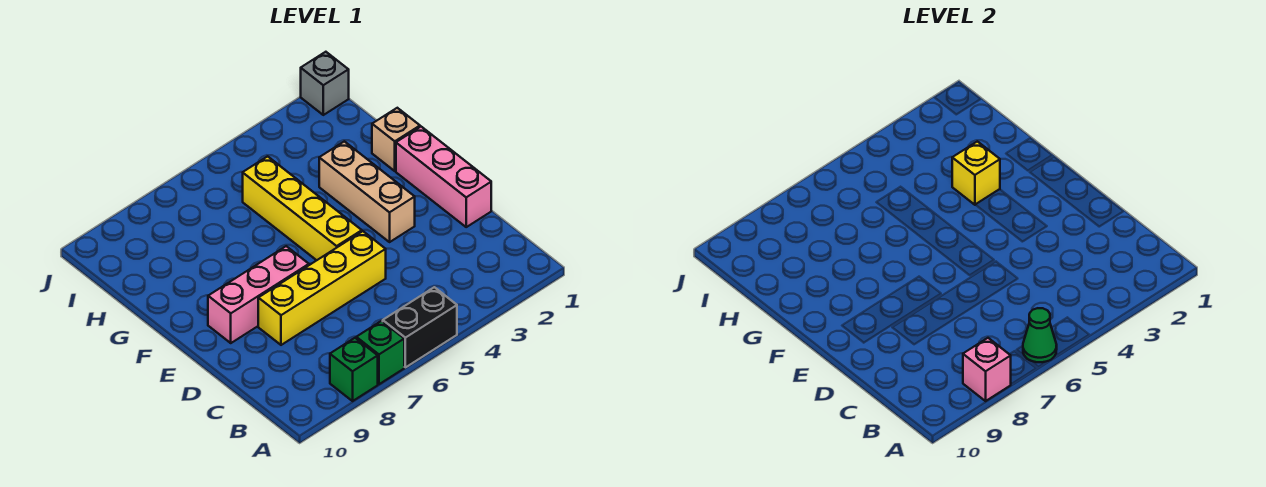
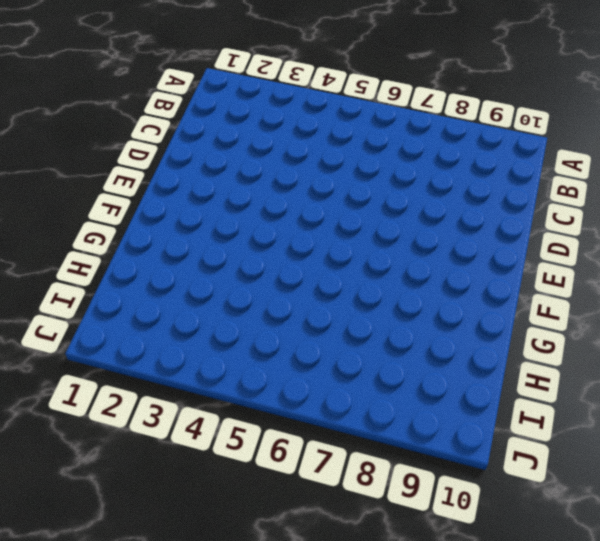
none -> black brick A5:A6 level 1
none -> green brick A7 level 1
none -> green brick A8 level 1

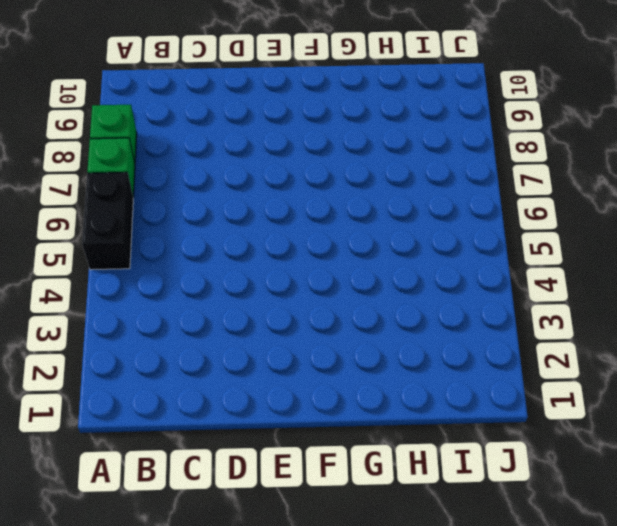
none -> pink brick D1:F1 level 1
none -> yellow brick D5:D8 level 1
none -> tan brick E3:G3 level 1

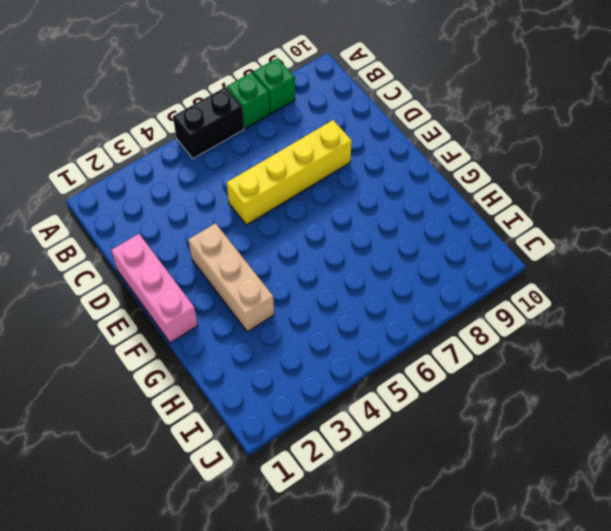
none -> yellow brick E5:H5 level 1
none -> pink brick E7:E9 level 1
none -> tan brick G1 level 1

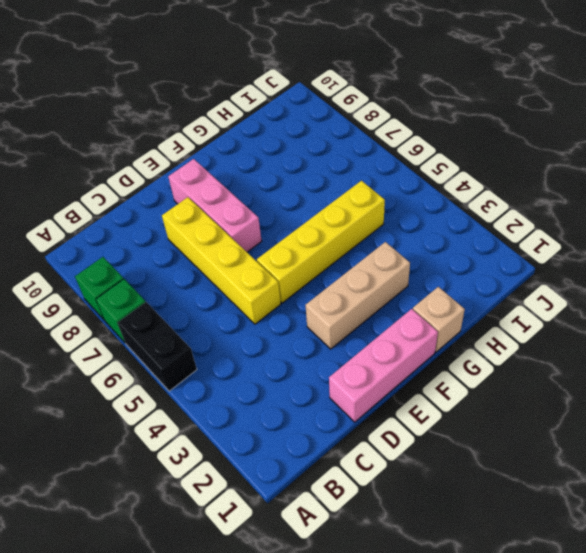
none -> grey brick J1 level 1
none -> green cone A6 level 2
none -> pink brick A8 level 2

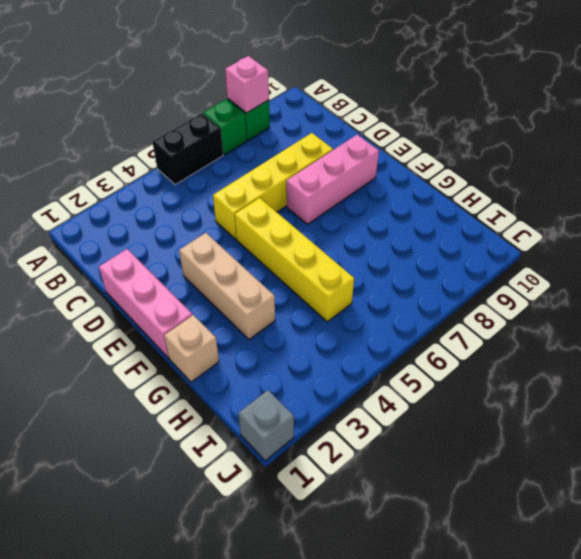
none -> green cone A6 level 2
none -> yellow brick G3 level 2

